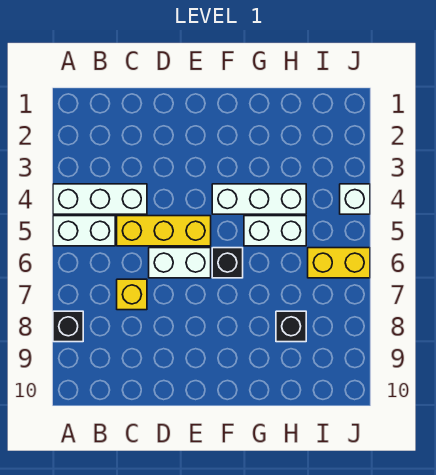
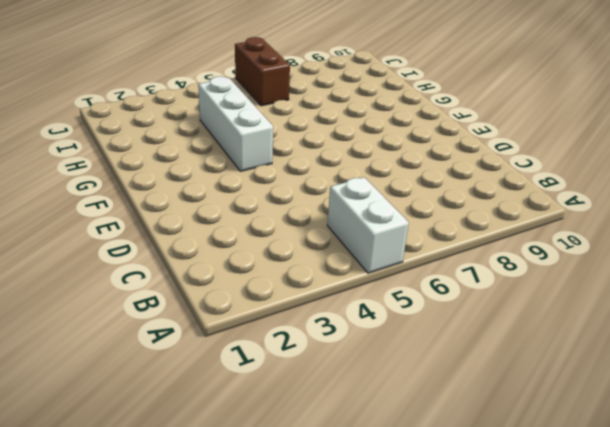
brown brick I6:J6 level 1 -> yellow brick I6:J6 level 1
none -> white brick A4:C4 level 1
none -> black brick A8 level 1
none -> yellow brick C5:E5 level 1

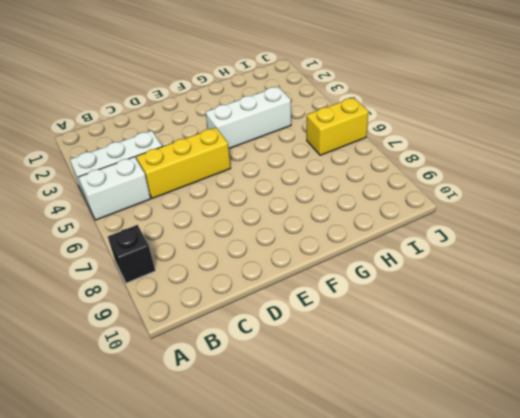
none -> yellow brick C7 level 1
none -> white brick D6:E6 level 1
none -> black brick F6 level 1

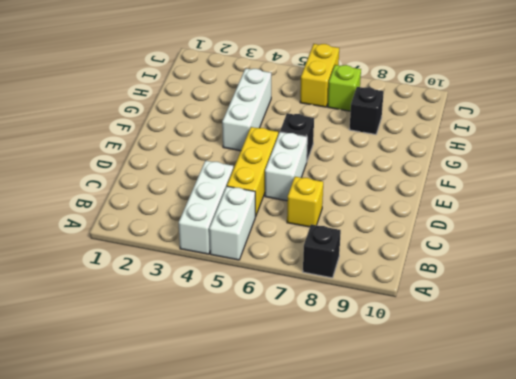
lime brick I7 level 1 -> none
none -> white brick G5:H5 level 1
none -> white brick J4 level 1

